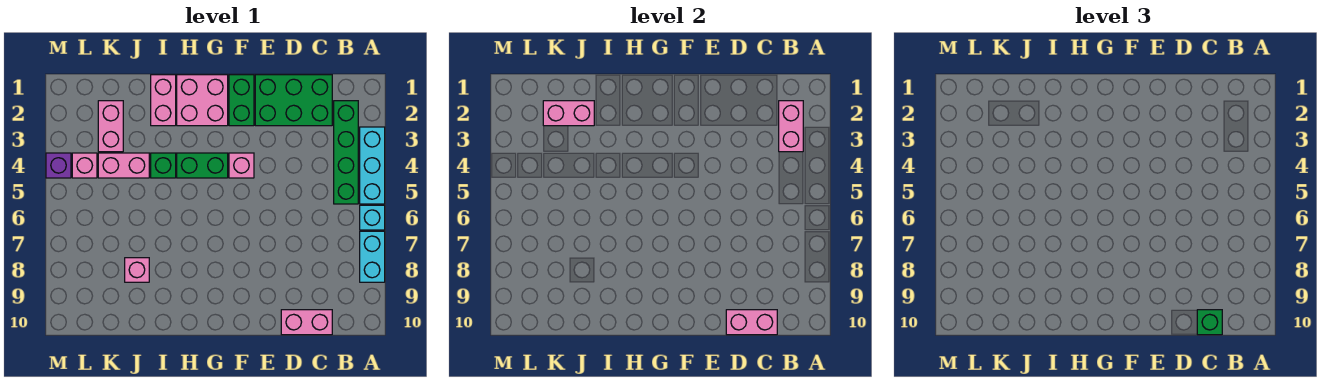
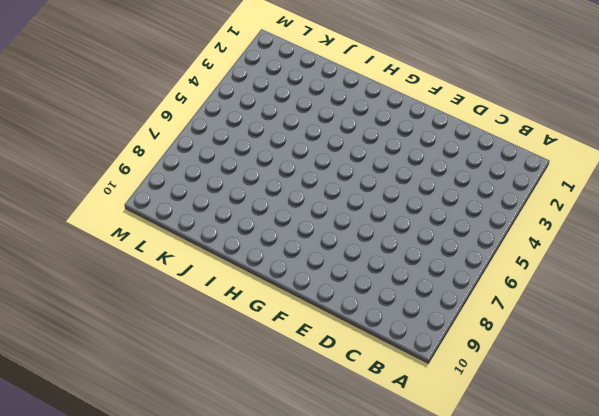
none -> cyan brick A3:A5 level 1
none -> cyan brick A6 level 1
none -> cyan brick A7:A8 level 1

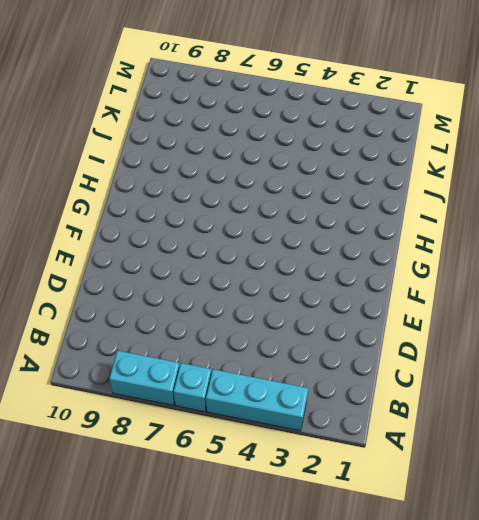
none -> green brick B2:B5 level 1
none -> green brick C1:E2 level 1
none -> pink brick C10:D10 level 1

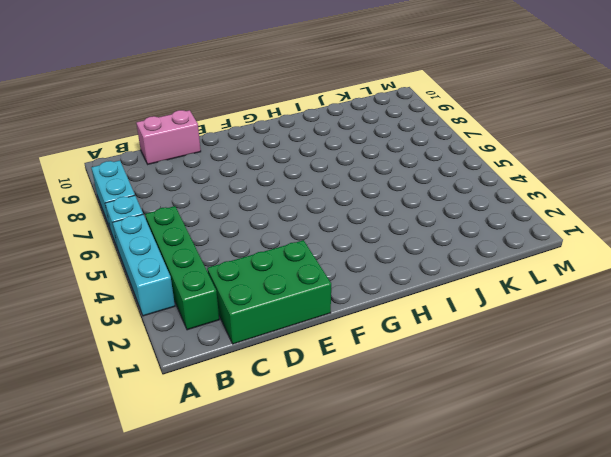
none -> green brick F1:F2 level 1
none -> pink brick F4 level 1
none -> pink brick G1:H2 level 1

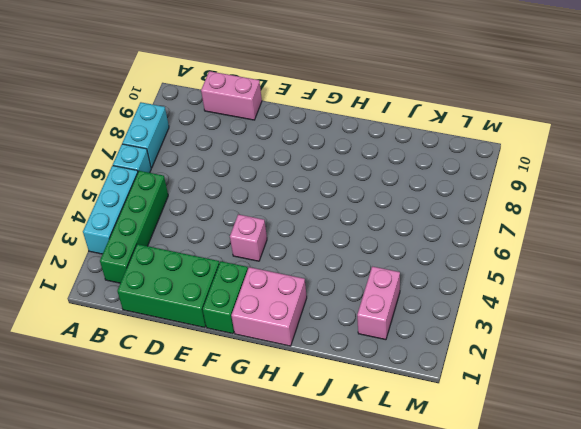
none -> green brick G4:H4 level 1
none -> pink brick I1:I2 level 1
none -> green brick I4 level 1

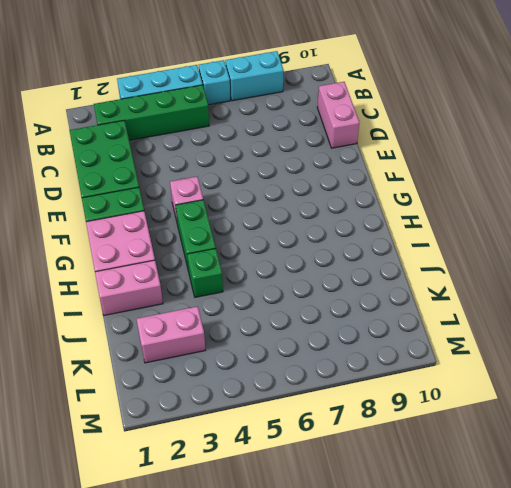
none -> pink brick J4:K4 level 1
none -> pink brick J8 level 1
none -> pink brick L4 level 1

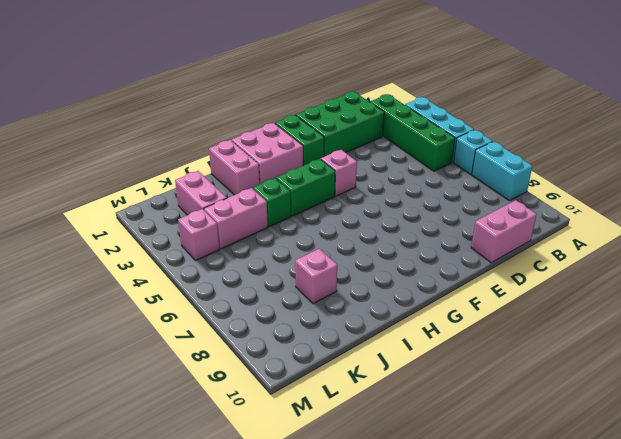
none -> purple brick M4 level 1
none -> pink brick B2:B3 level 2
none -> pink brick C10:D10 level 2

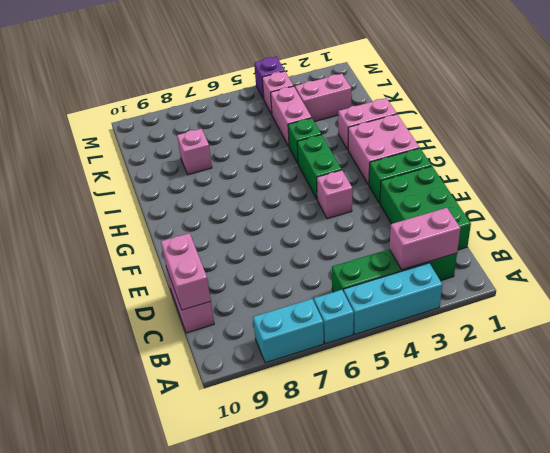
none -> pink brick J2:K2 level 2
none -> green brick C10 level 3

